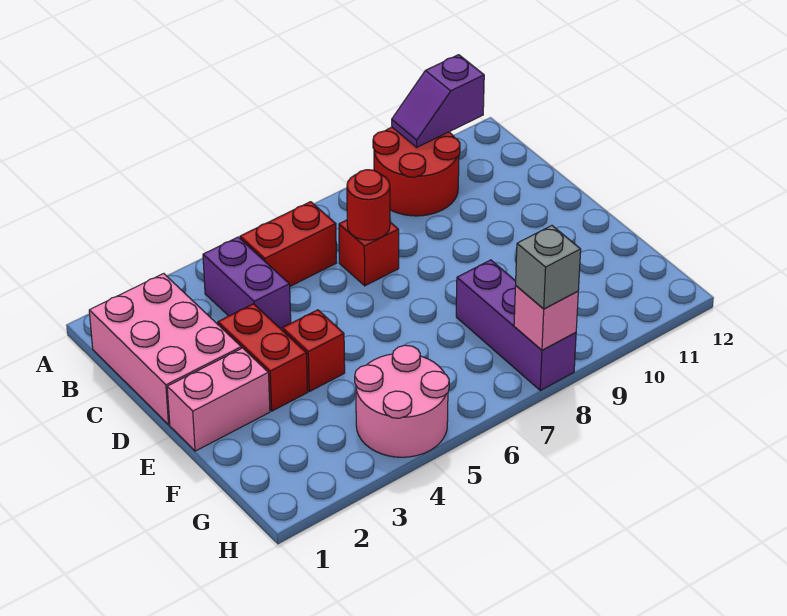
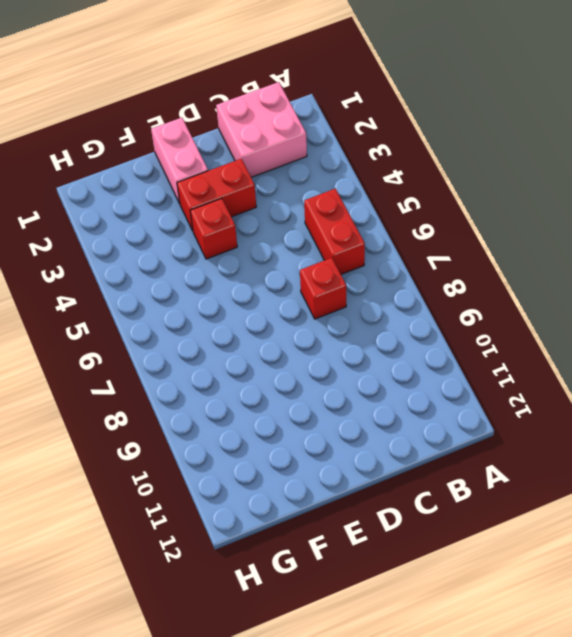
pink brick B1:C2 level 1 -> pink brick B1:D2 level 1
none -> red round brick A9:B10 level 1
none -> purple brick B4:C4 level 1
none -> purple brick F8:H8 level 1

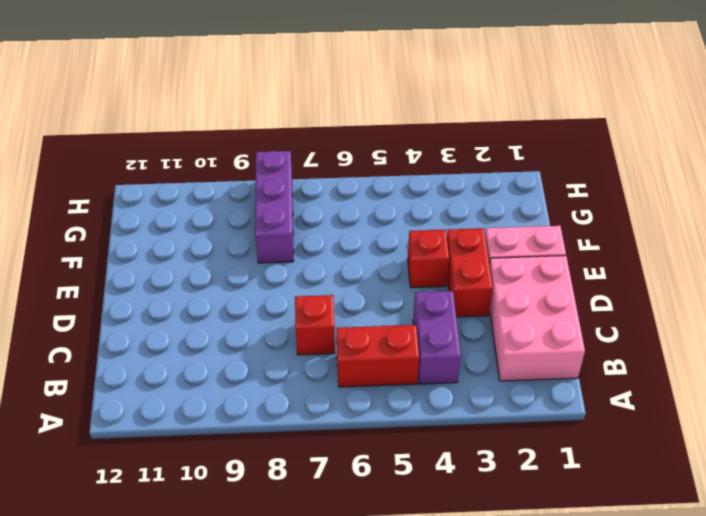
none -> red round brick A9:B10 level 1
none -> pink round brick G4:H5 level 1
none -> purple slope A10:A11 level 2 top 11

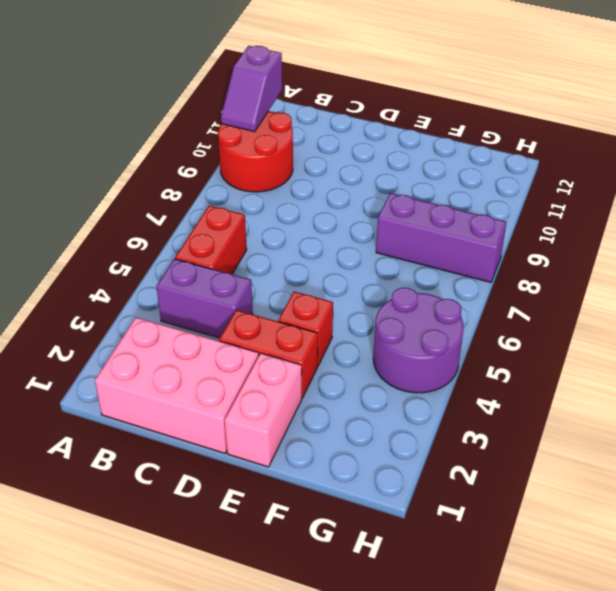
purple round brick G4:H5 level 1 -> pink round brick G4:H5 level 1
none -> red brick C7 level 1
none -> red round brick C7 level 2
none -> pink brick H8 level 2

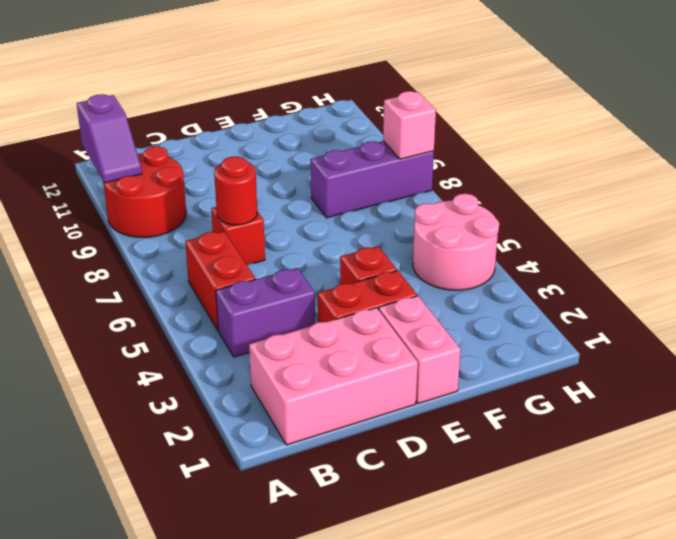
none -> grey brick H8 level 3

